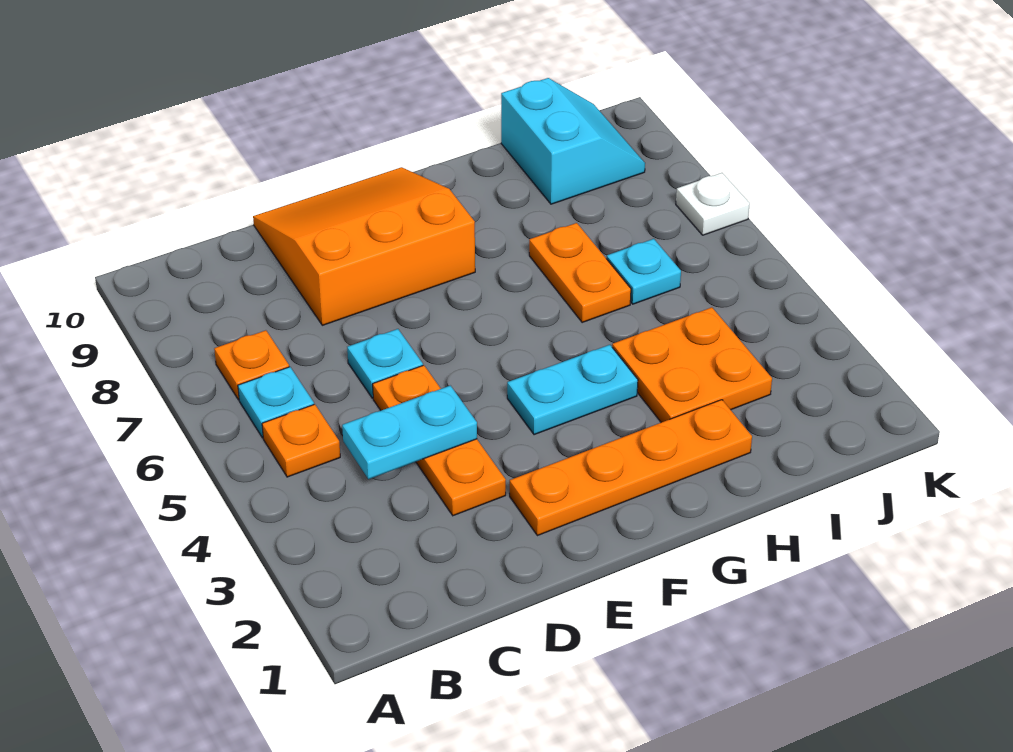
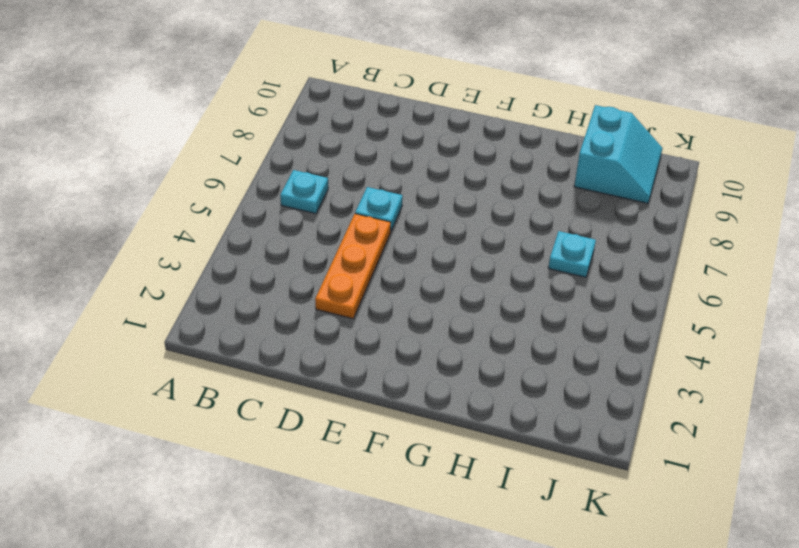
none -> orange plate B5 level 1
none -> orange plate B7 level 1
none -> orange slope D8:F10 level 1 top 8

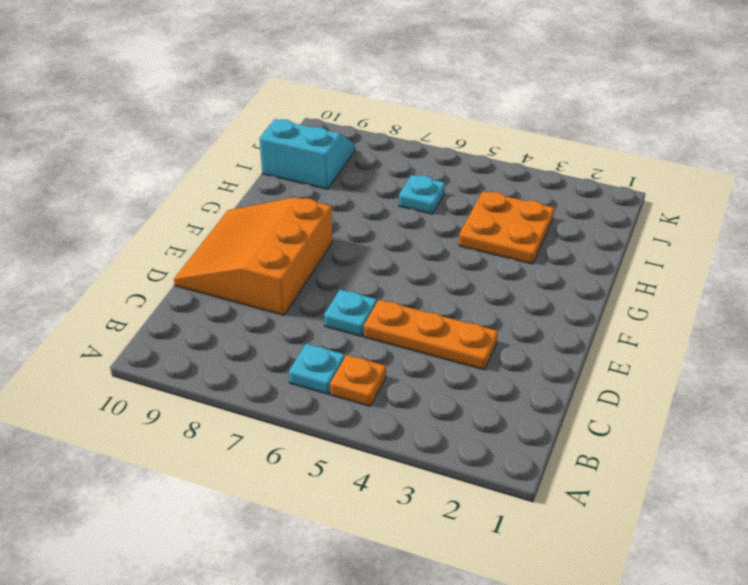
none -> orange plate B7 level 1
none -> orange plate E2:H2 level 1
none -> cyan plate F4:G4 level 1

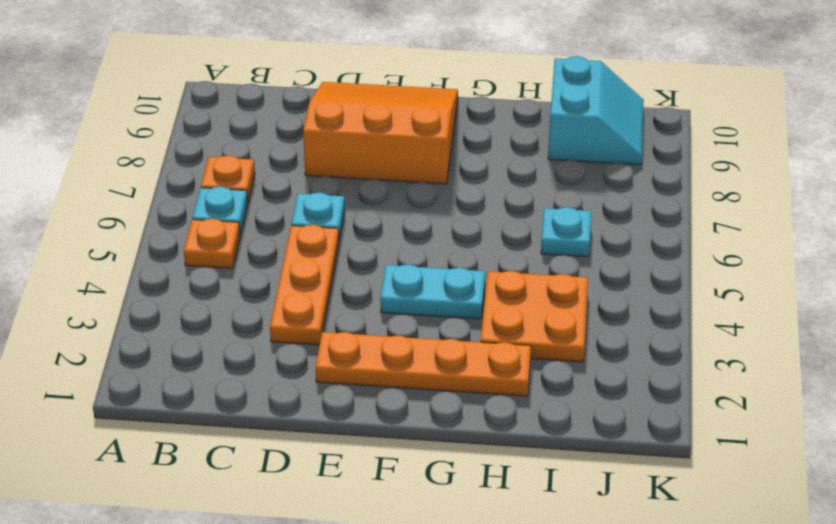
none -> orange plate H6:H7 level 1
none -> white plate K7 level 1
none -> cyan plate C4:D4 level 2

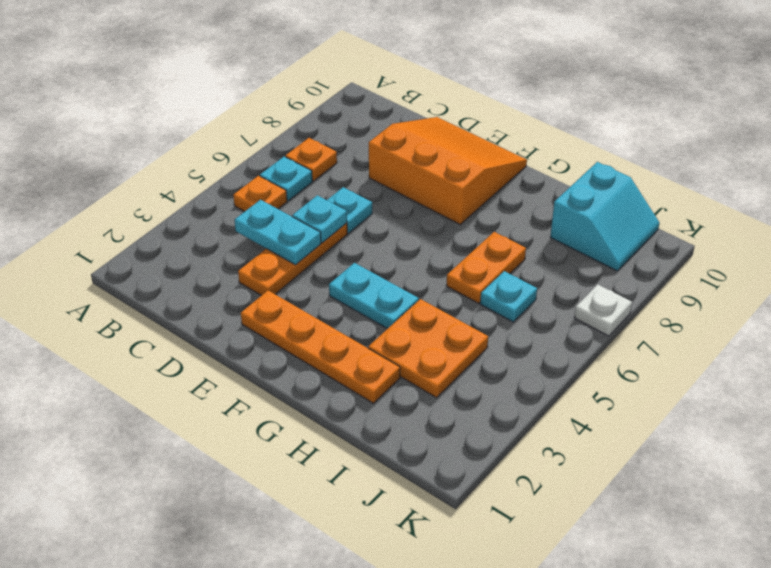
cyan plate D5 level 2 -> none

